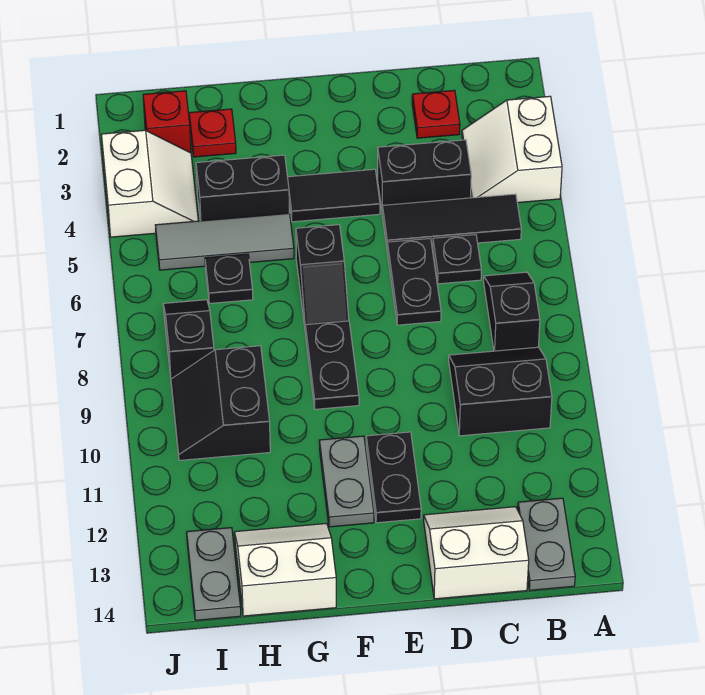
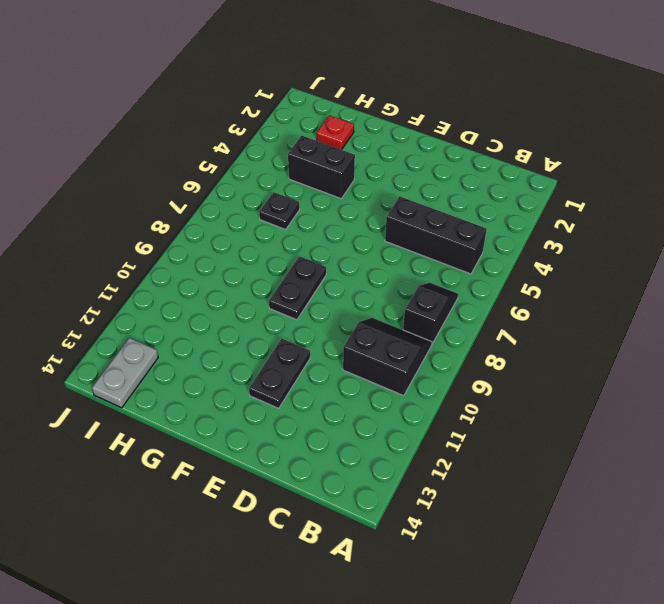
black brick B5:D5 level 1 -> black tile B5:D5 level 1
none -> white slope A3:B4 level 1 top A
none -> grey plate B13:B14 level 1
none -> red plate C2 level 1

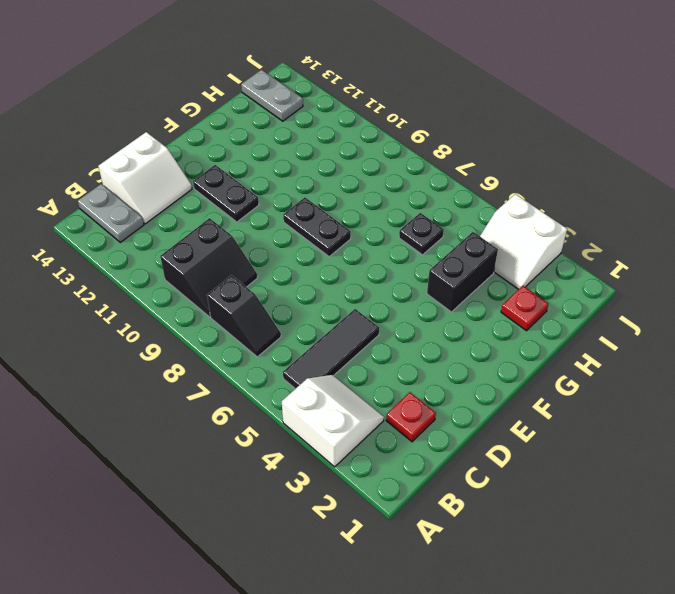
none -> black brick C4:D4 level 1
none -> black plate C6 level 1
none -> black plate D6:D7 level 1

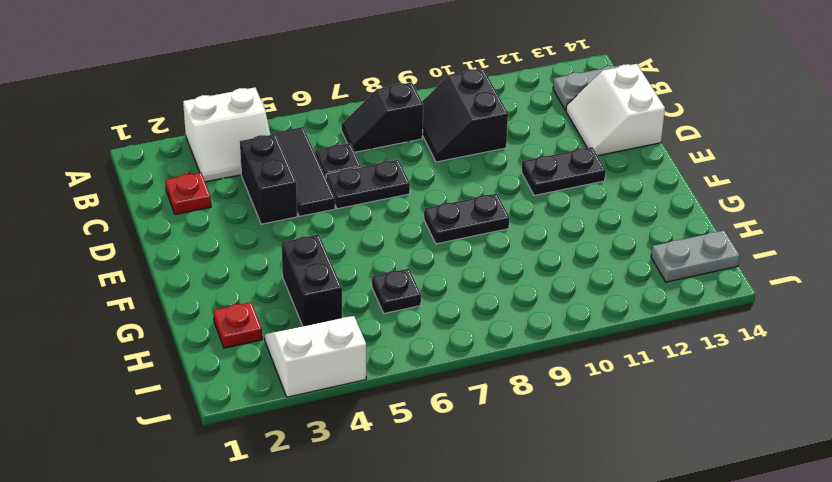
none -> black tile E4:F4 level 1
none -> black slope F6:F7 level 1 top 6
none -> grey plate F11:F12 level 1

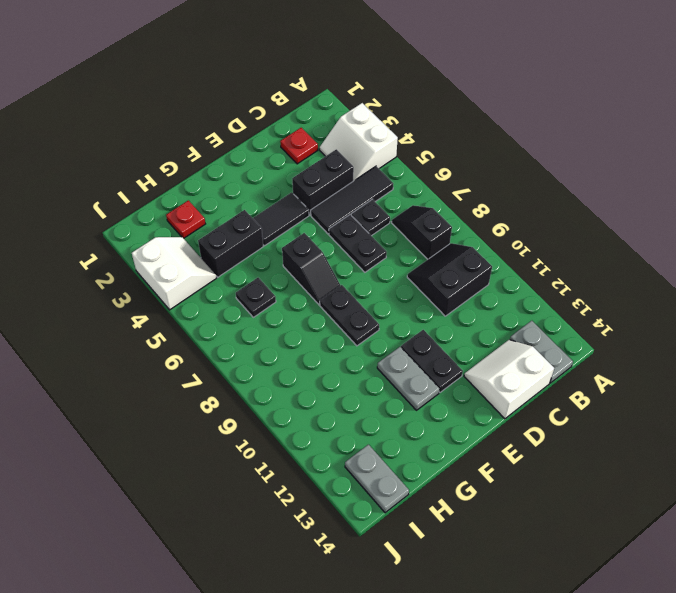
none -> grey tile G5:I5 level 1
none -> white slope G13:H14 level 1 top 14
none -> black slope H9:I10 level 1 top H

